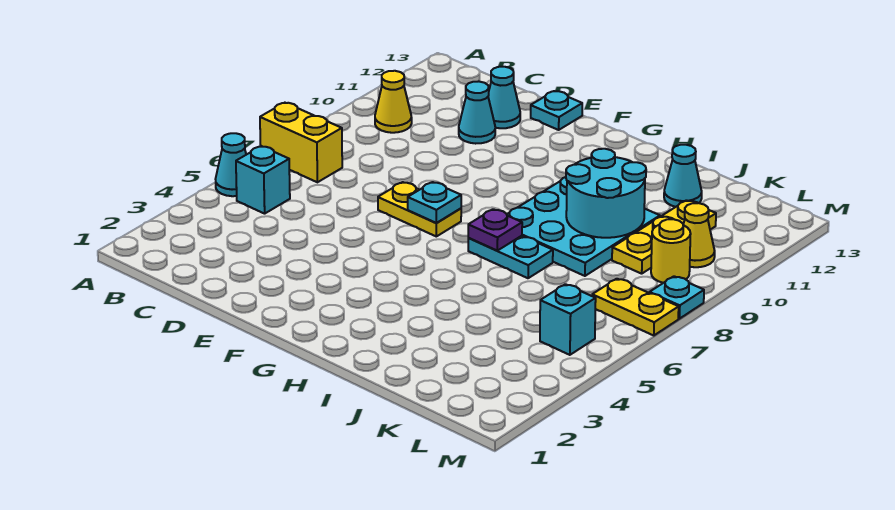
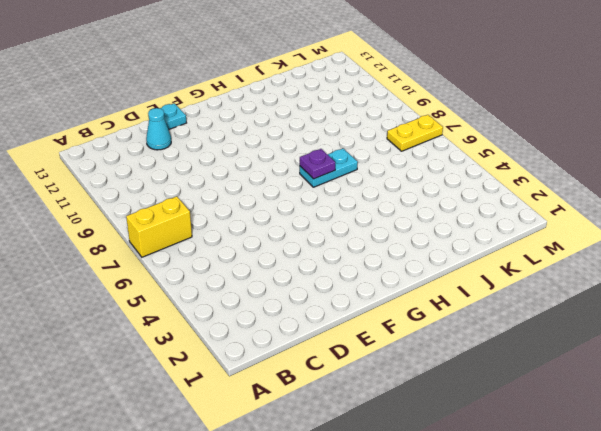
none -> cyan cone A5 level 1
none -> cyan brick B5 level 1
none -> yellow cone B10 level 1

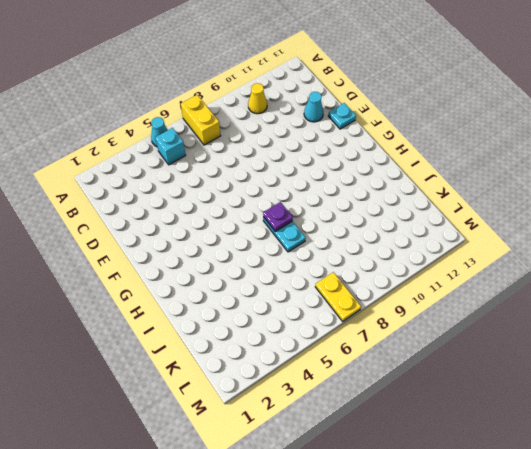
none -> cyan cone D11 level 1
none -> yellow plate E7:F7 level 1
none -> cyan plate H8:J10 level 1

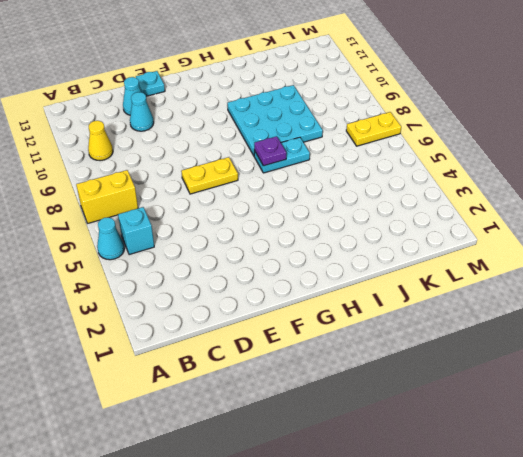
none -> cyan cone J12 level 1
none -> yellow plate K9:K11 level 1
none -> cyan brick L5 level 1

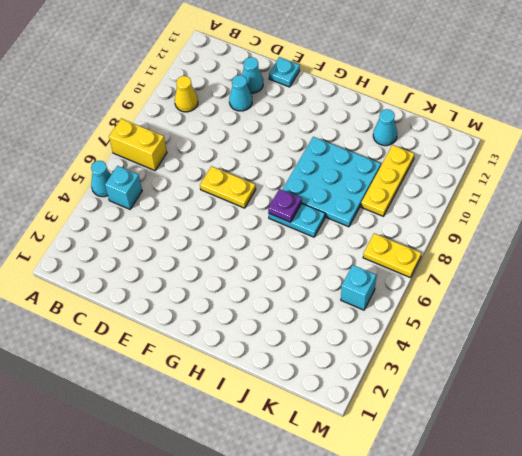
none -> yellow round brick L9 level 1
none -> yellow cone L10 level 1
none -> cyan plate M8 level 1

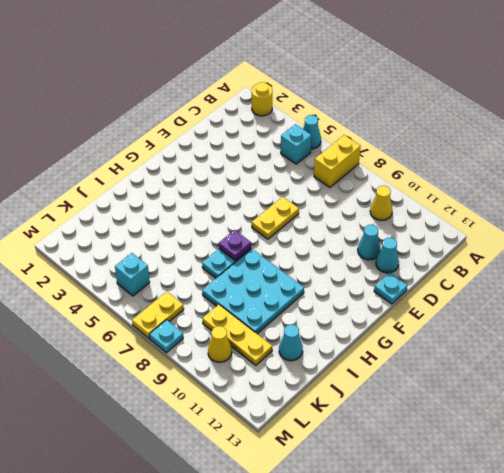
yellow round brick A2 level 1 -> yellow round brick L9 level 1
none -> cyan plate F7 level 2
none -> cyan round brick I9:J10 level 2

